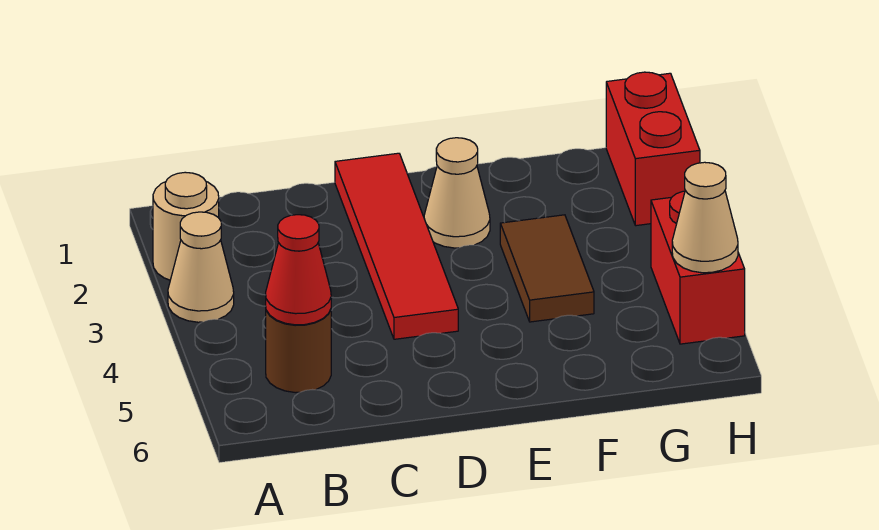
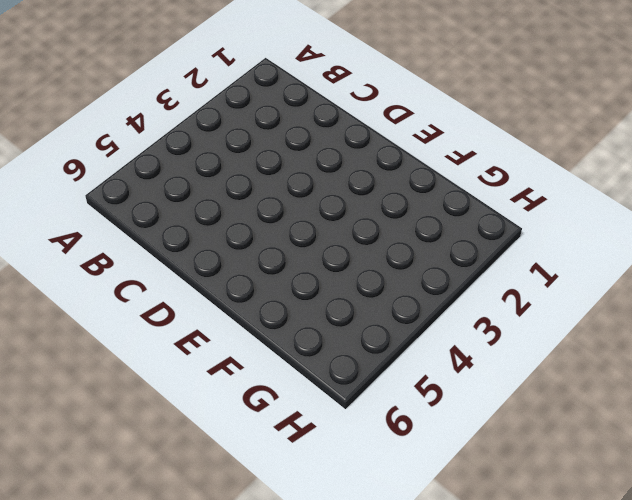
none -> tan round brick A2 level 1
none -> tan cone A3 level 1

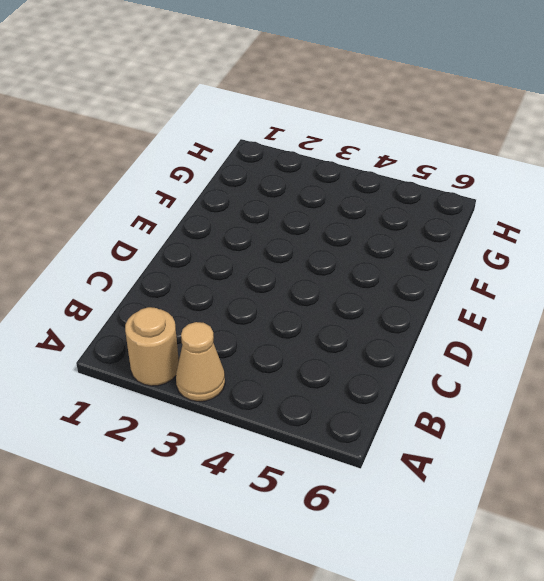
none -> brown round brick B5 level 1
none -> red tile D1:D4 level 1

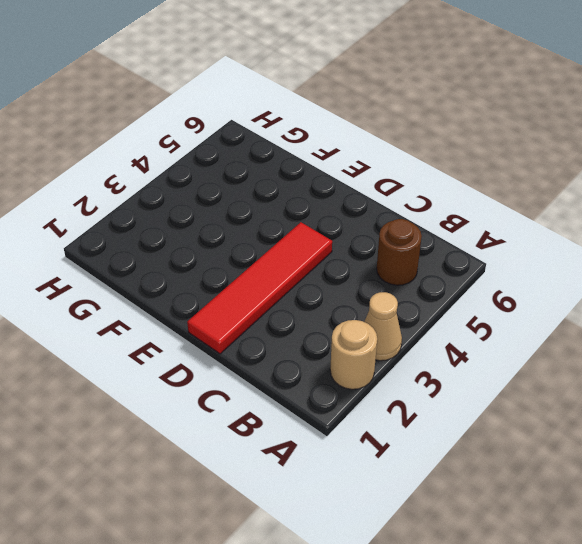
none -> tan cone E2 level 1
none -> brown tile F3:F4 level 1

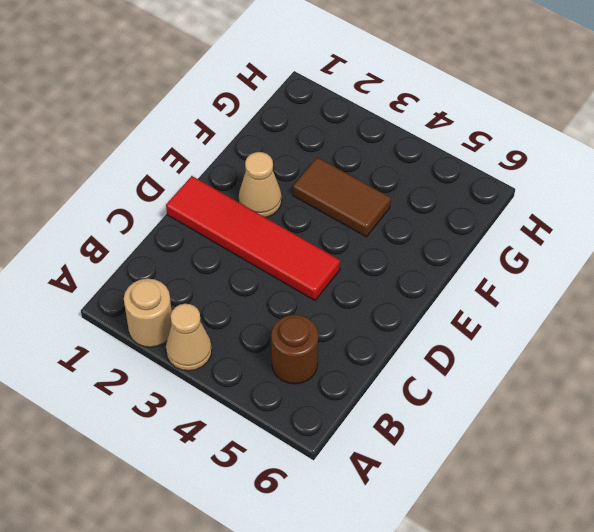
none -> red brick H1:H2 level 1
none -> red brick H4:H5 level 1

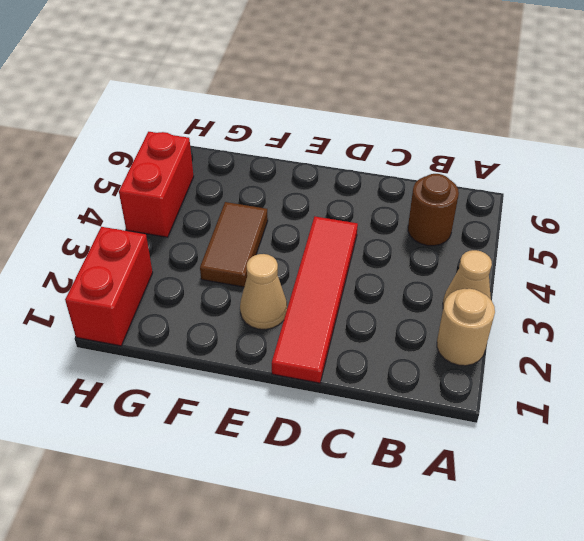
none -> red cone B5 level 2
none -> tan cone H5 level 2

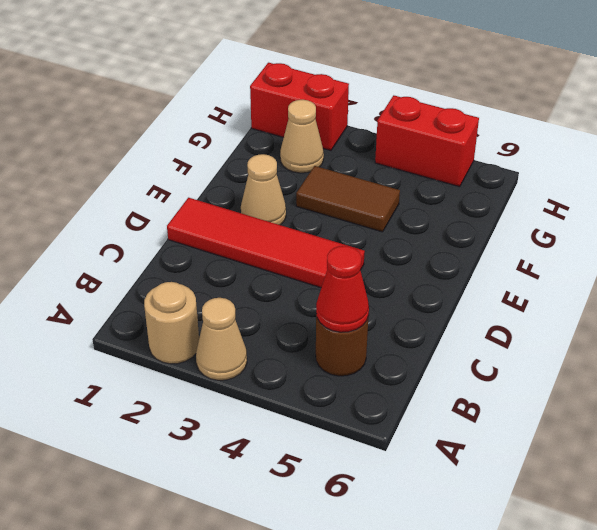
tan cone G2 level 1 -> tan cone H5 level 2

